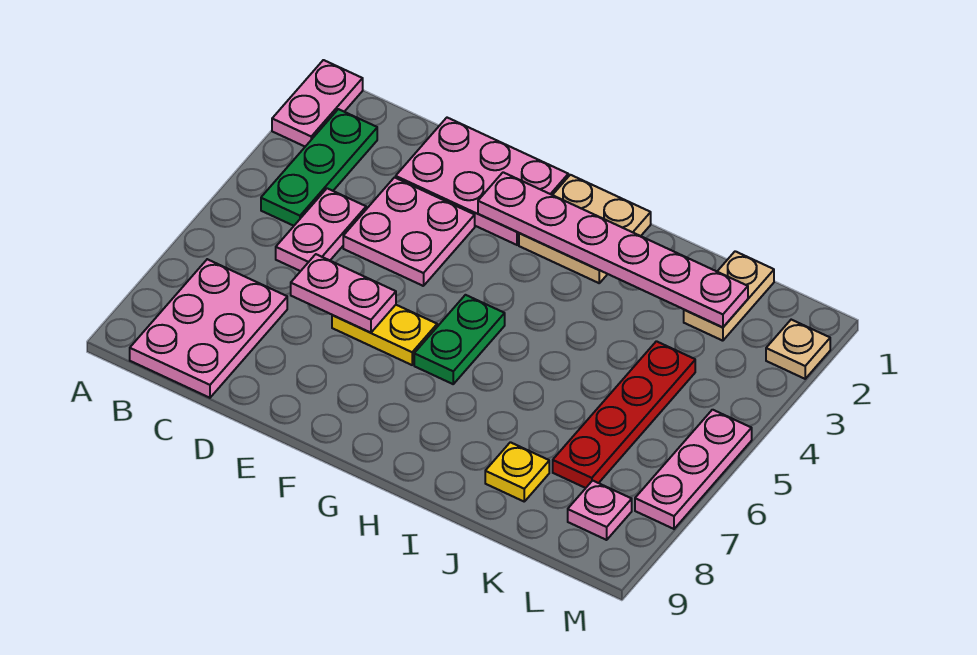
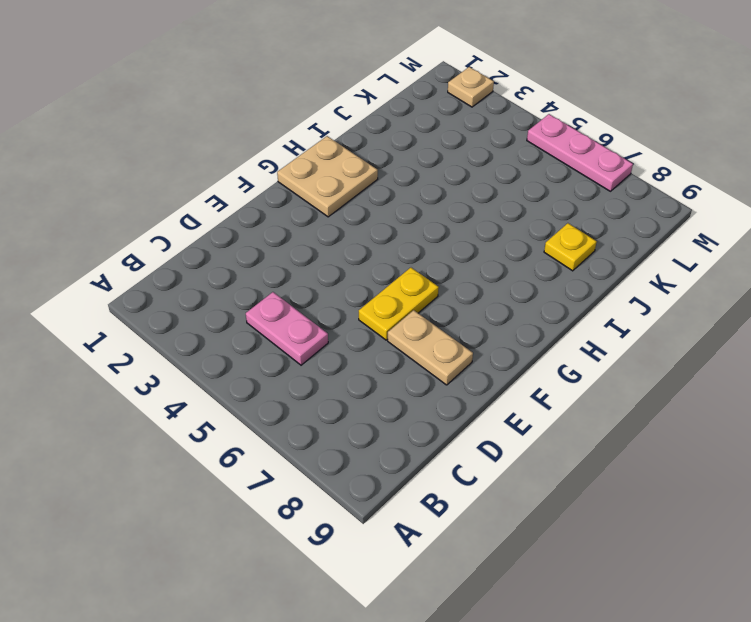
tan plate E7:E8 level 1 -> tan plate K1:K2 level 1
none -> pink plate A1:A2 level 1
none -> green plate B2:B4 level 1
none -> pink plate B7:C9 level 1

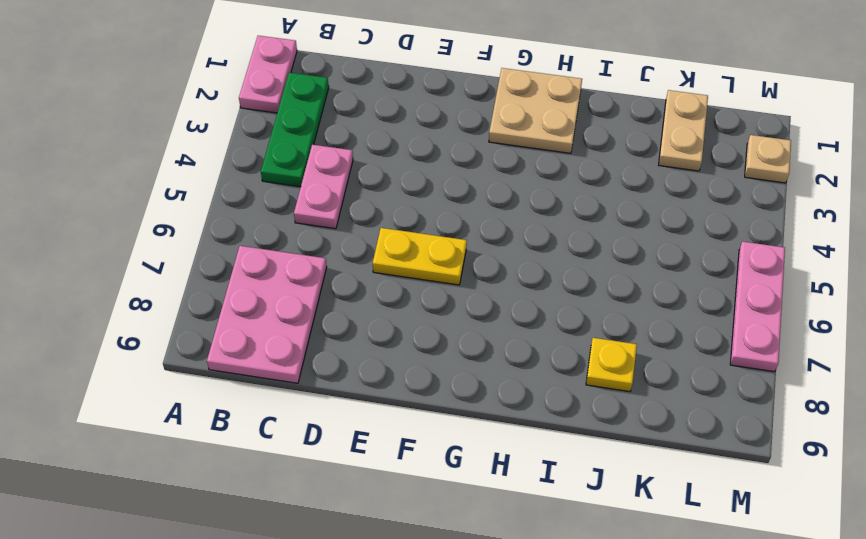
none -> pink plate D1:F2 level 1
none -> pink plate D3:E4 level 1
none -> green plate G5:G6 level 1

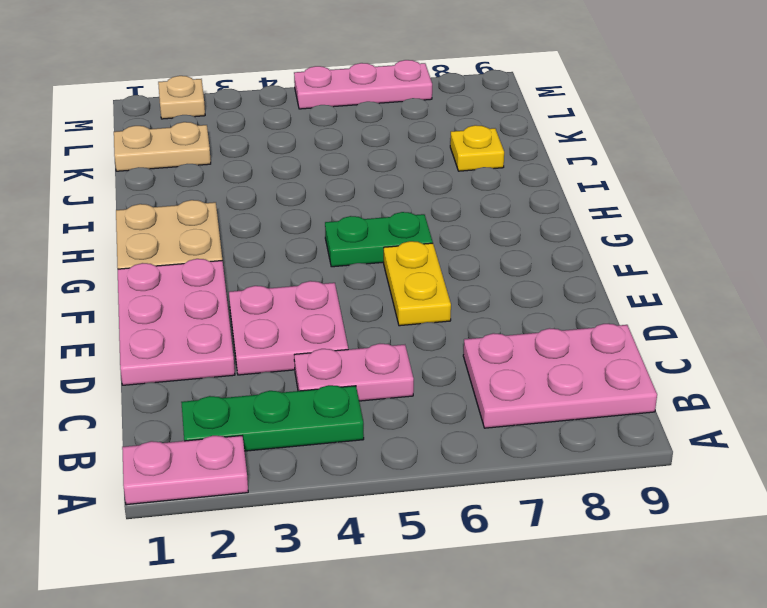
none -> red plate K4:K7 level 1
none -> pink plate L8 level 1
none -> pink plate D6:E6 level 2

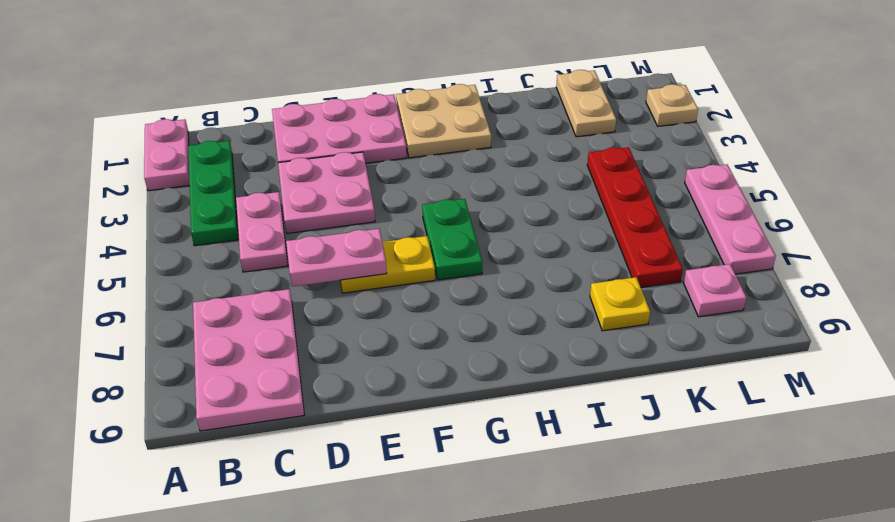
none -> pink plate F2:K2 level 2

